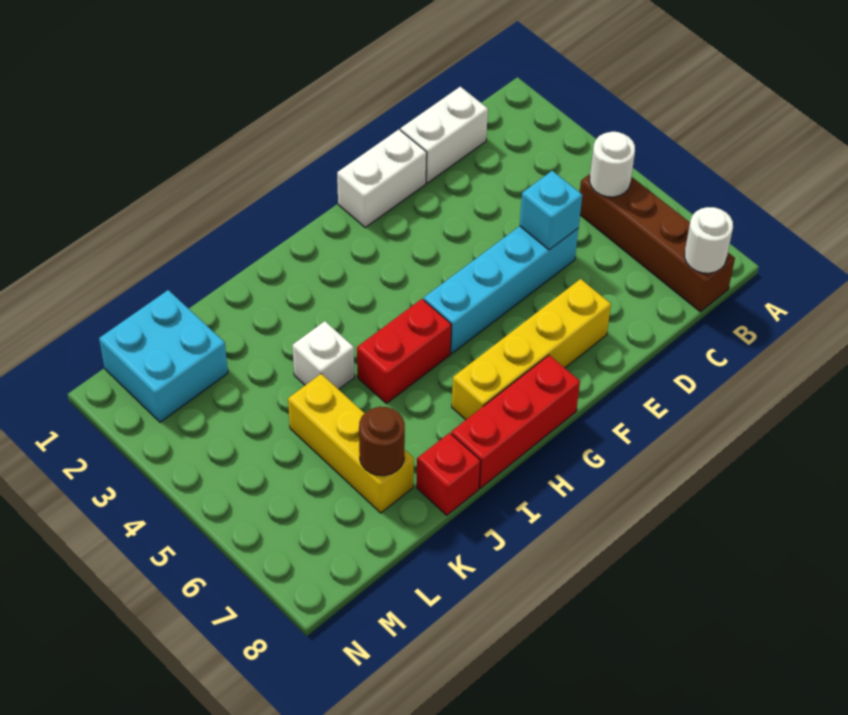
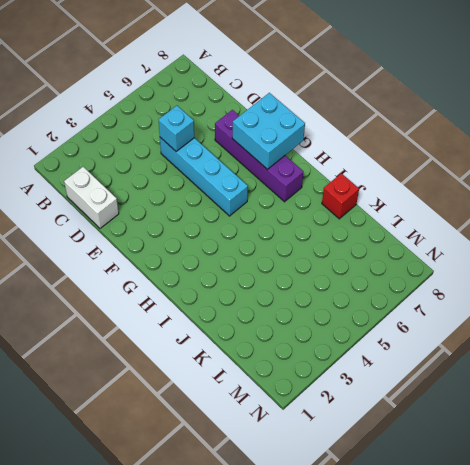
purple brick E7:H7 level 1 -> yellow brick E7:H7 level 1
cyan brick F7:G8 level 2 -> cyan brick L1:M2 level 1
none -> brown brick B5:B8 level 1
none -> white brick E1:F1 level 1
none -> red brick G8:I8 level 1

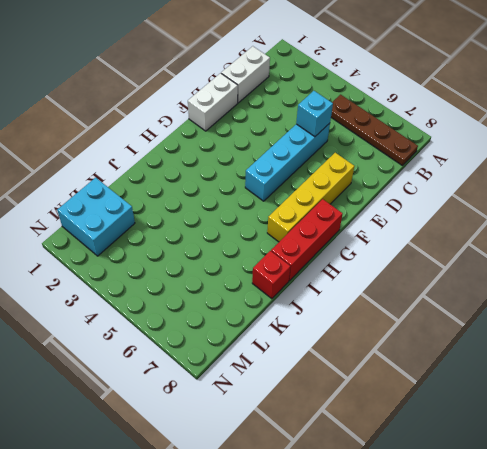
brown plate B5:B8 level 1 -> brown brick B5:B8 level 1
none -> red brick H5:I5 level 1
none -> white brick J4 level 1
none -> yellow brick K5:K7 level 1

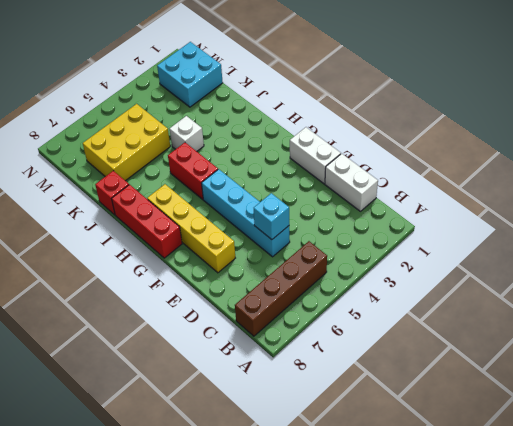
yellow brick K5:L7 level 1 -> yellow brick K5:K7 level 1
none -> white round brick B5 level 2
none -> white round brick B8 level 2
none -> brown round brick K7 level 2

